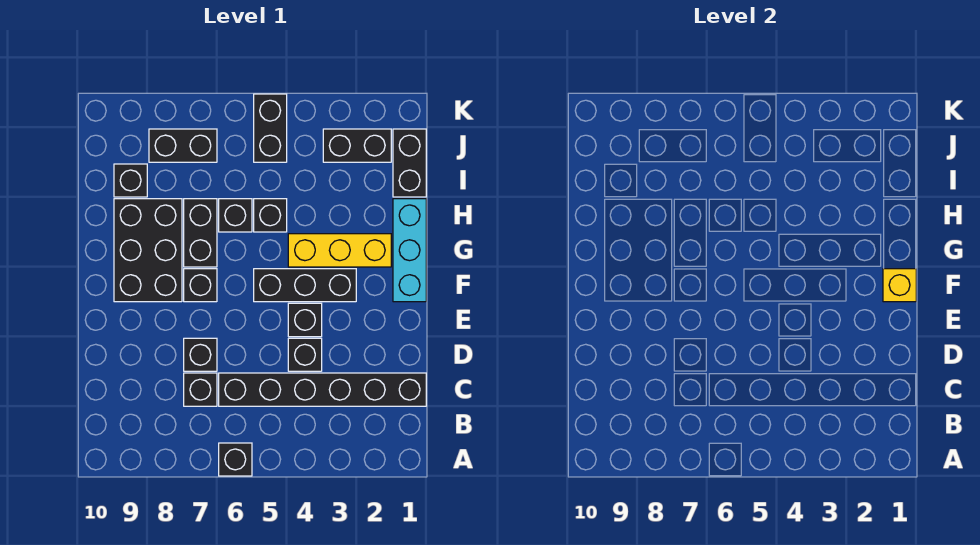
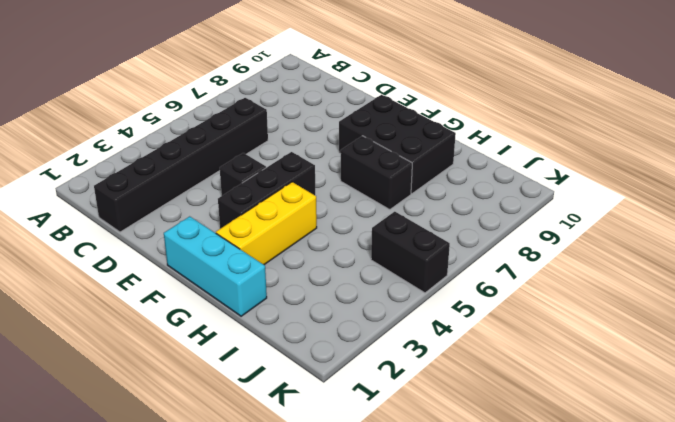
none -> black brick A6 level 1
none -> black brick C7 level 1
none -> black brick D4 level 1

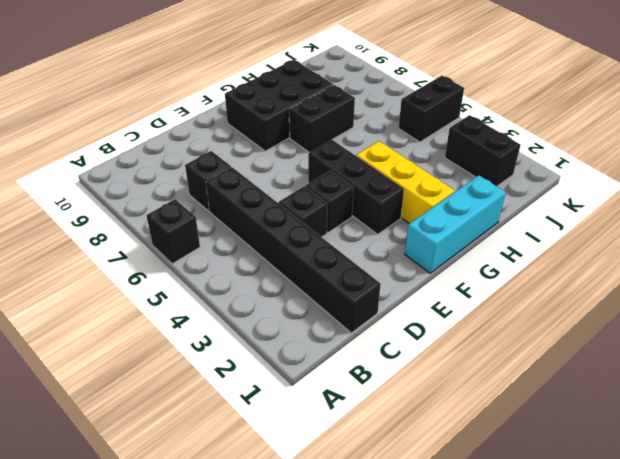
none -> black brick D7 level 1
none -> black brick F7 level 1
none -> black brick H5 level 1

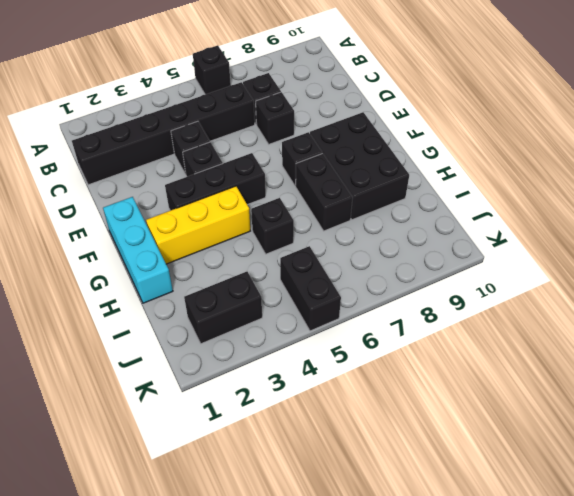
none -> black brick H6 level 1
none -> black brick I1:J1 level 1
none -> black brick I9 level 1

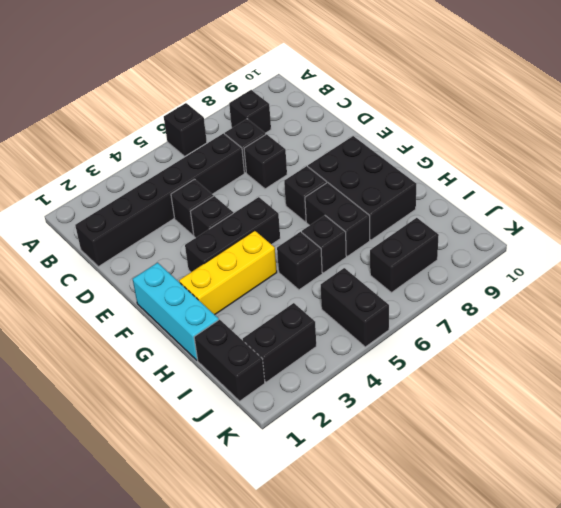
black brick B8 level 1 -> black brick I9 level 1
none -> yellow brick F1 level 2

